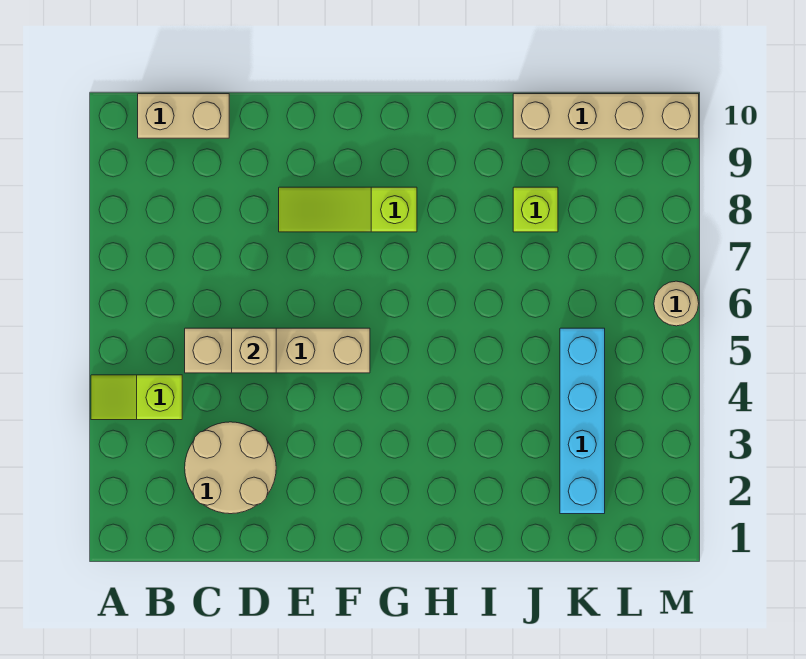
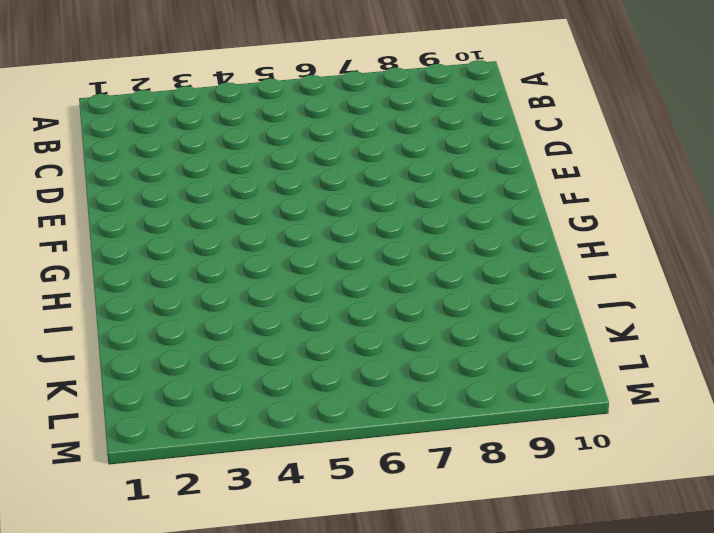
none -> lime slope A4:B4 level 1 top B
none -> tan brick B10:C10 level 1

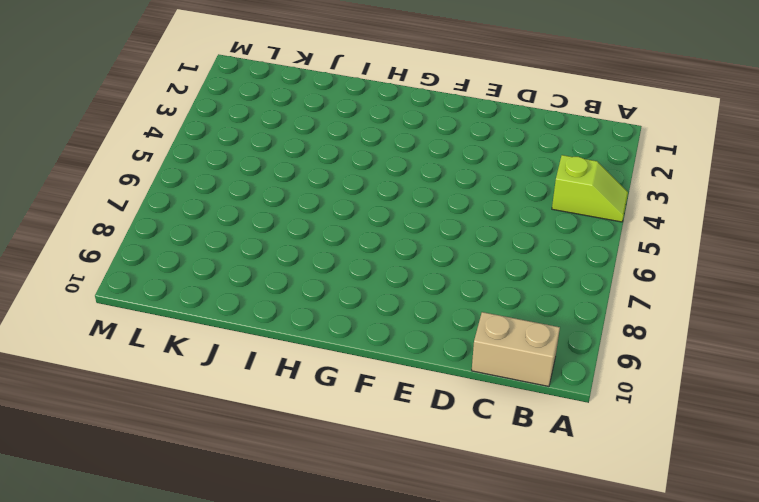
none -> tan round brick C2:D3 level 1
none -> tan brick C5:F5 level 1

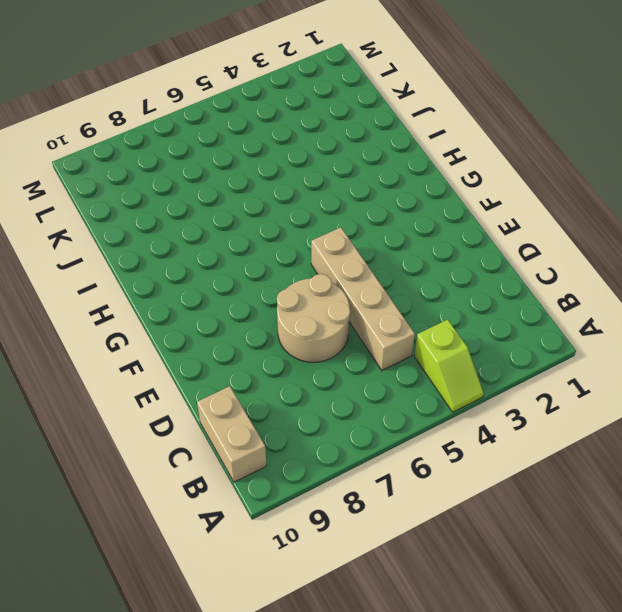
tan round brick D6:E7 level 1 -> tan round brick C2:D3 level 1
none -> lime slope E8:G8 level 1 top G
none -> lime brick J8 level 1

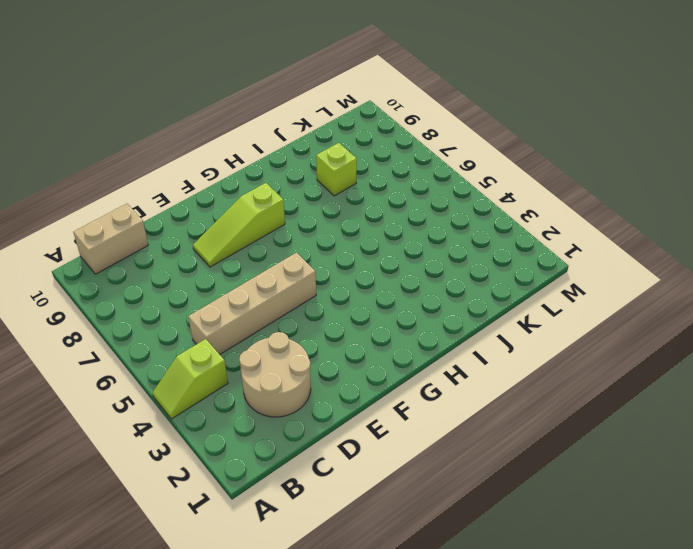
none -> tan brick J10:M10 level 1
none -> cyan brick K2:K5 level 1

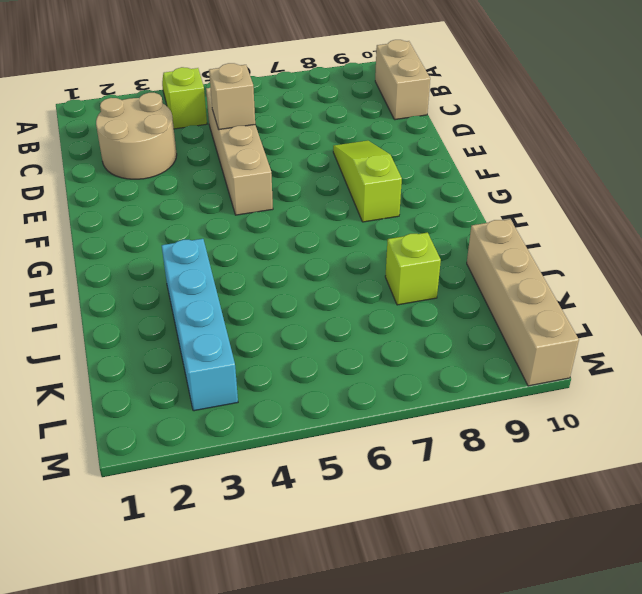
cyan brick I3:L3 level 1 -> cyan brick K2:K5 level 1
none -> tan round brick M6 level 1

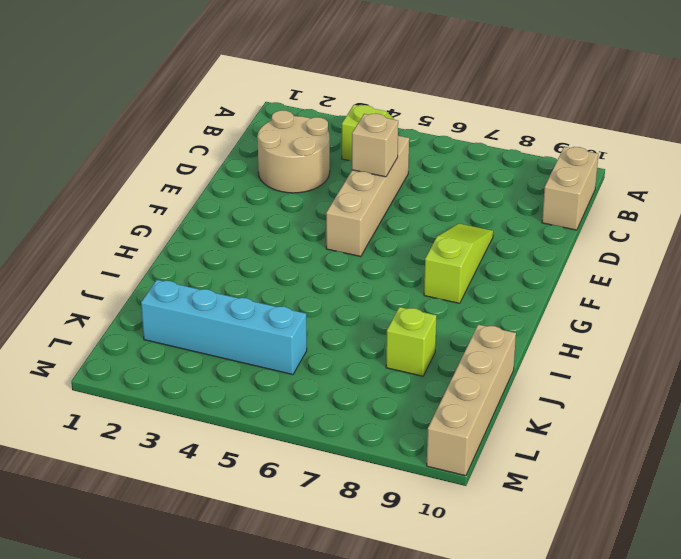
none -> tan round brick M6 level 1

